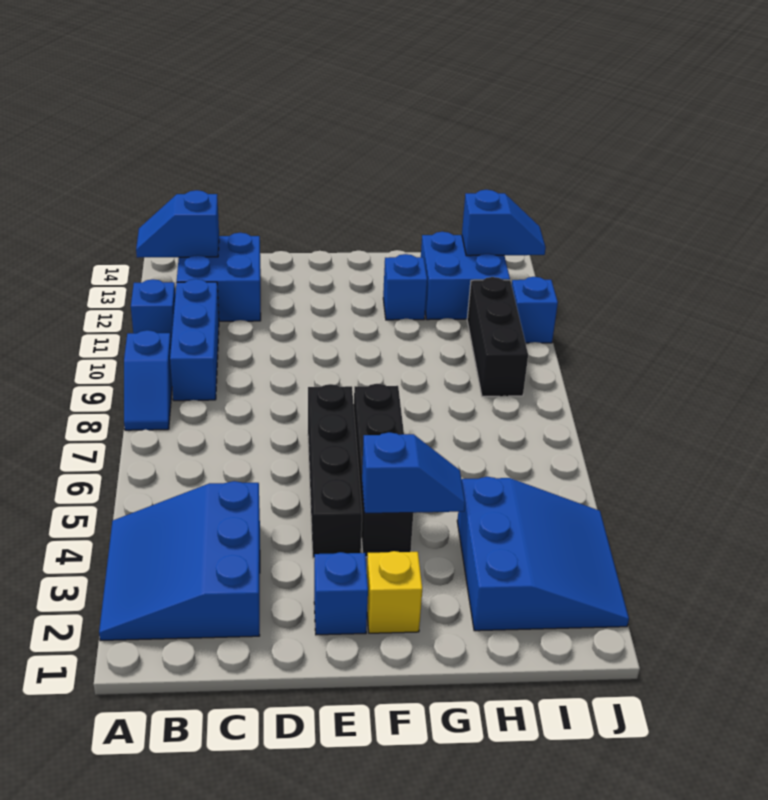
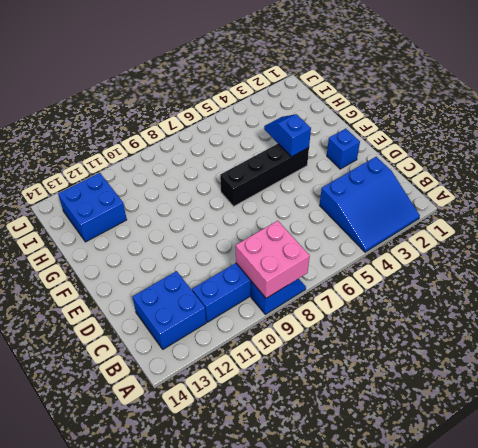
pink brick A8:B9 level 2 -> none
none -> blue brick A11 level 1
none -> black brick E4:E7 level 1
none -> yellow brick F2 level 1

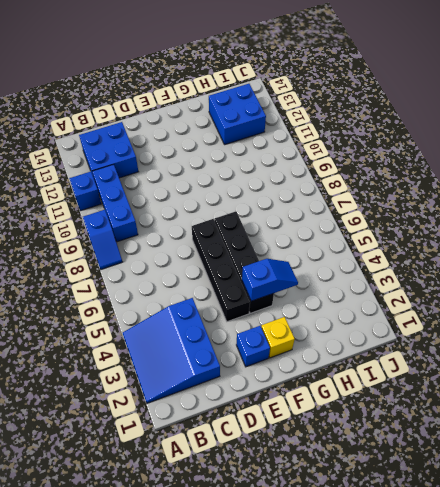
none -> blue brick G12 level 1
none -> blue slope H2:J4 level 1 top H
none -> black brick I9:I11 level 1

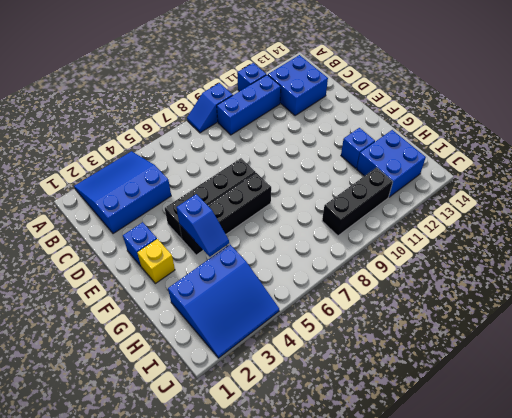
none -> blue brick J11 level 1
none -> blue slope A13:B13 level 2 top B
none -> blue slope I13:J13 level 2 top I

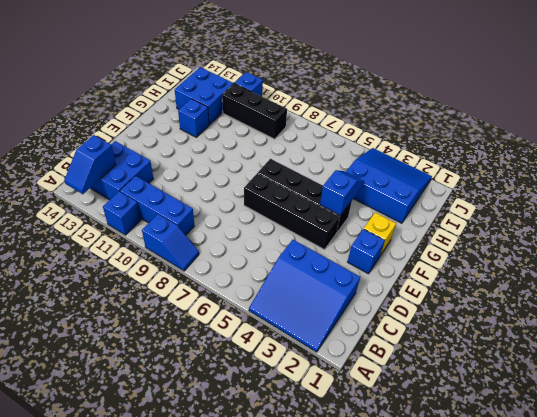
none -> blue slope I13:J13 level 2 top I

